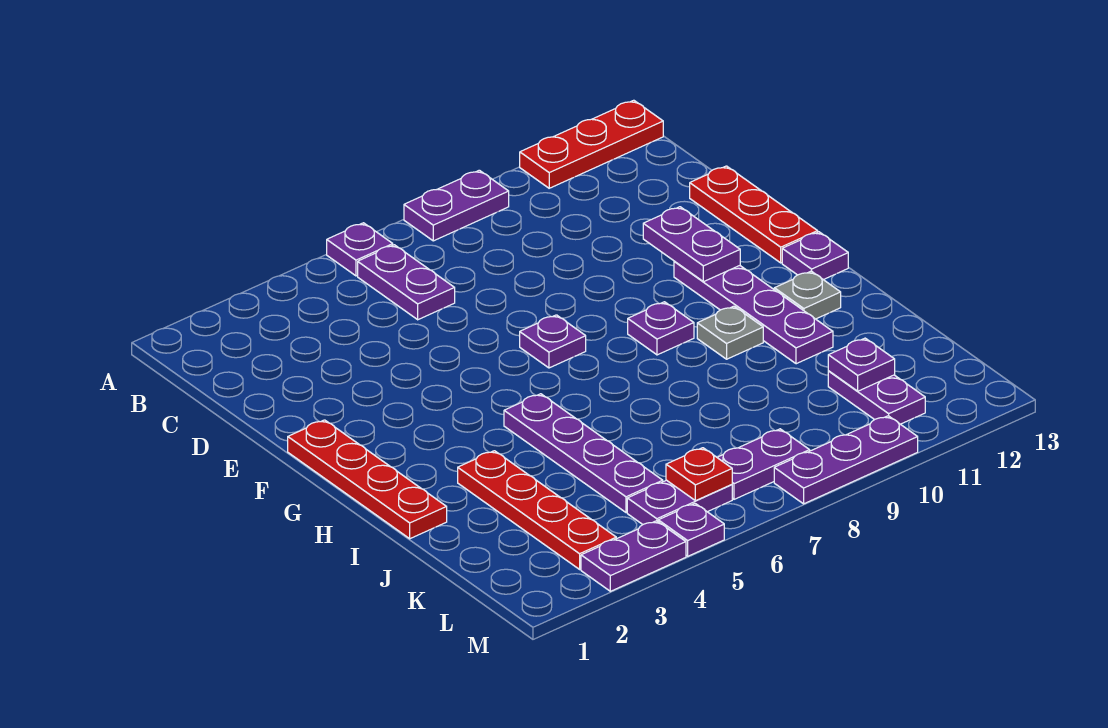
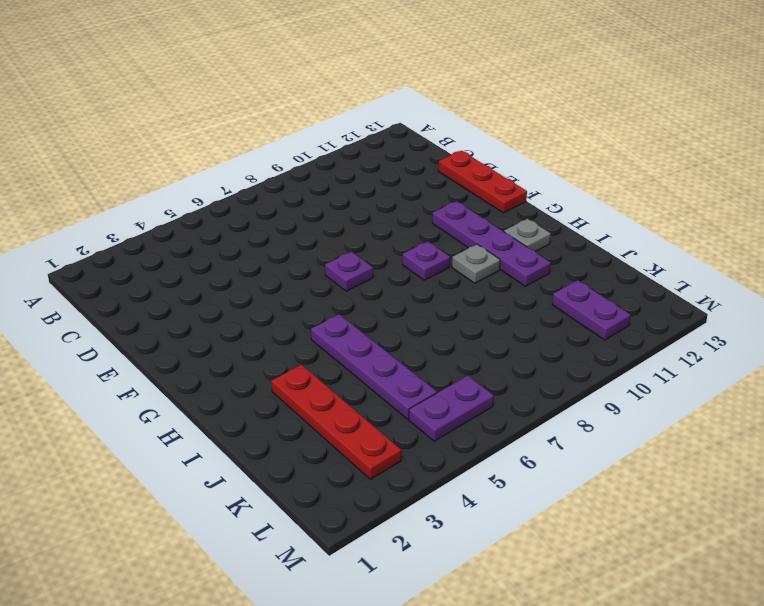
none -> purple plate A6 level 1
none -> purple plate A8:A9 level 1
none -> red plate A11:A13 level 1

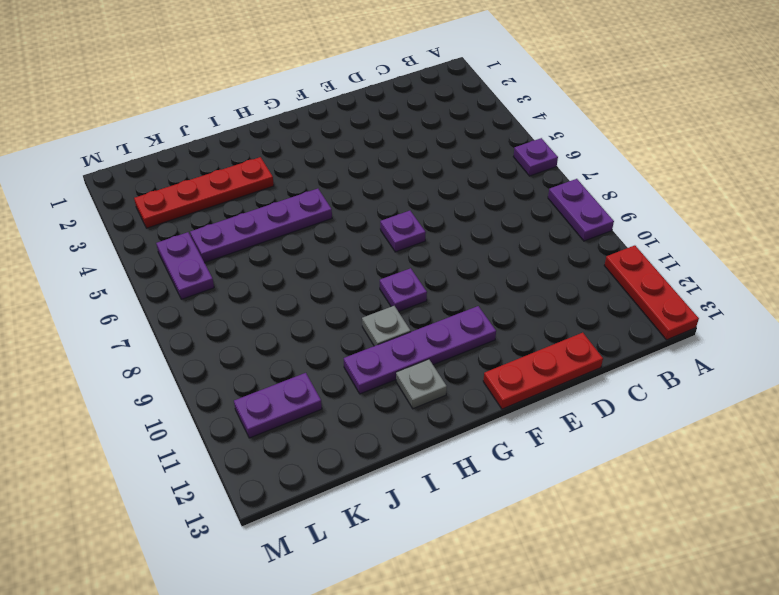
none -> purple plate B6:C6 level 1
none -> red plate F1:I1 level 1
none -> purple plate G13 level 1

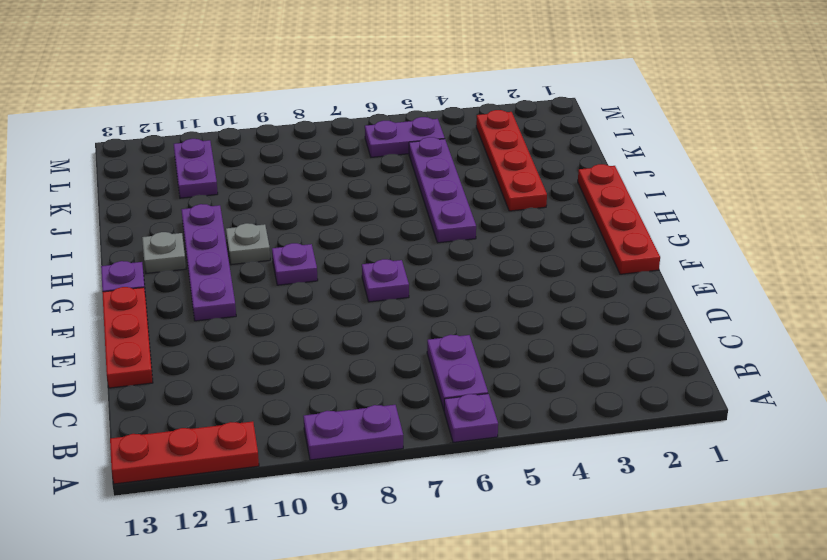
none -> purple plate L7:L8 level 1
none -> purple plate M3:M4 level 1
none -> purple plate M5 level 1

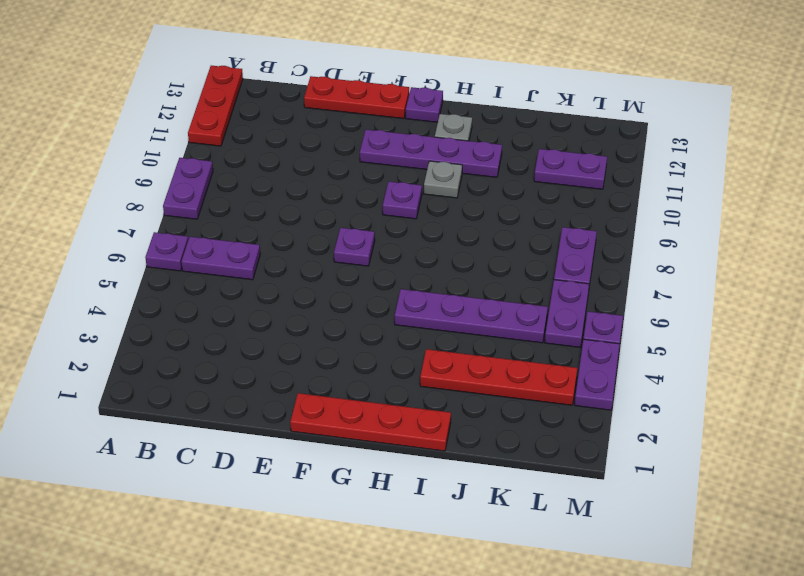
none -> purple plate M8:M10 level 1
none -> purple plate E11:F11 level 2
none -> purple plate K11 level 2

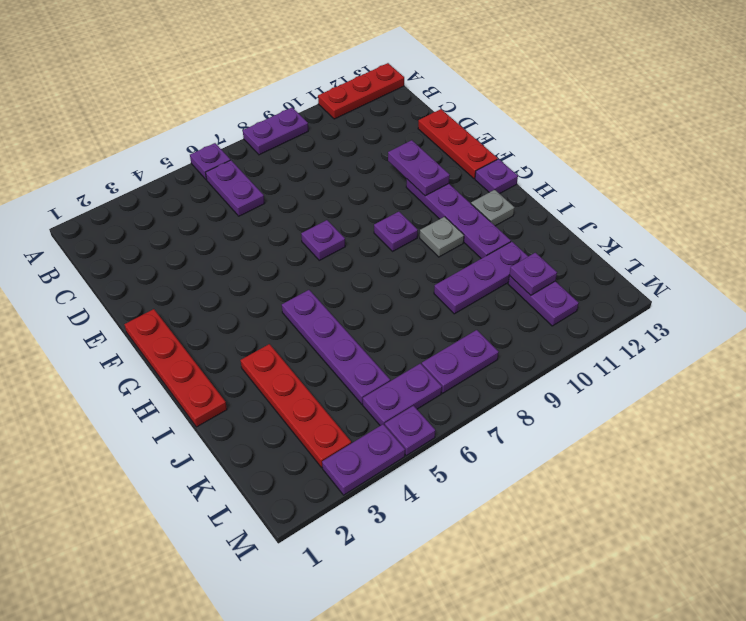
purple plate J9:J11 level 1 -> purple plate M8:M10 level 1
none -> red plate L6 level 2

